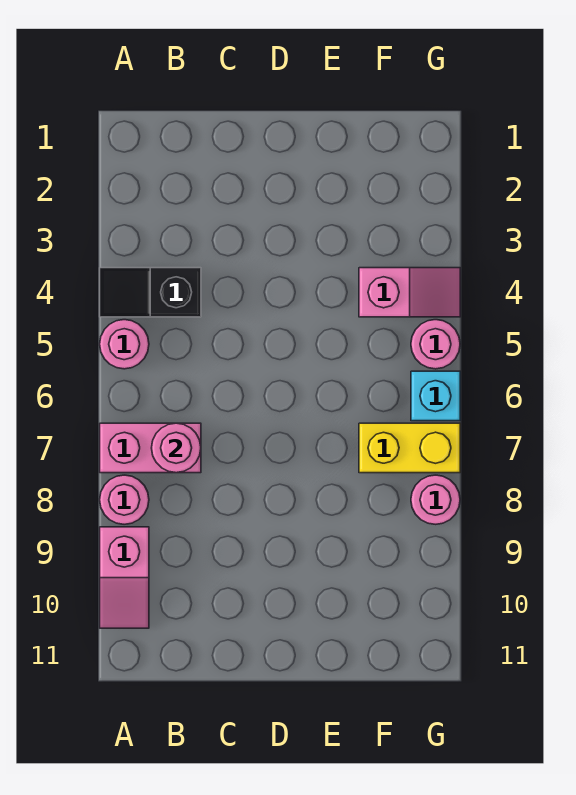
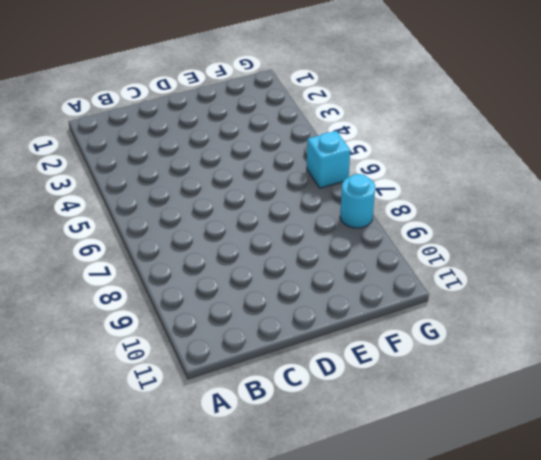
cyan round brick G8 level 1 -> pink round brick G8 level 1
none -> black slope A4:B4 level 1 top B
none -> pink round brick A5 level 1

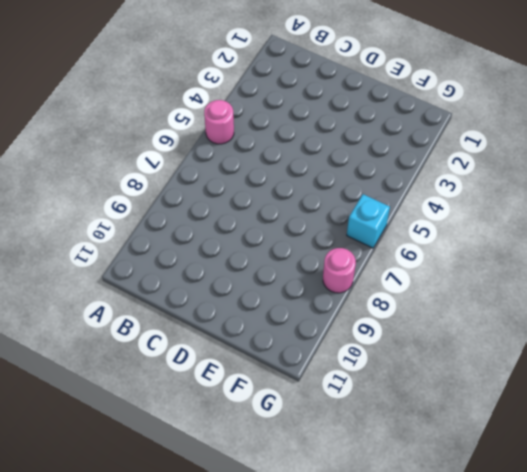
none -> black slope A4:B4 level 1 top B
none -> pink brick A7:B7 level 1

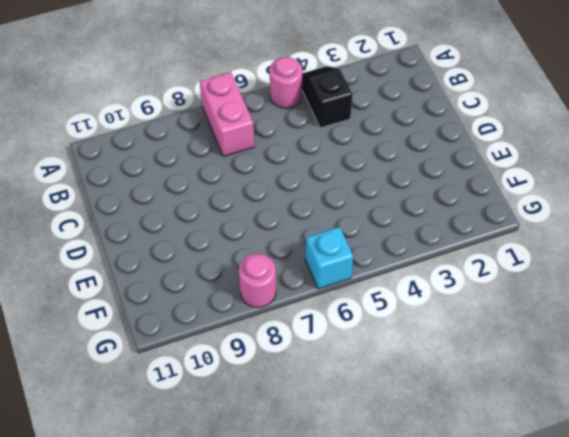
none -> pink round brick A8 level 1
none -> pink slope A9:A10 level 1 top 9

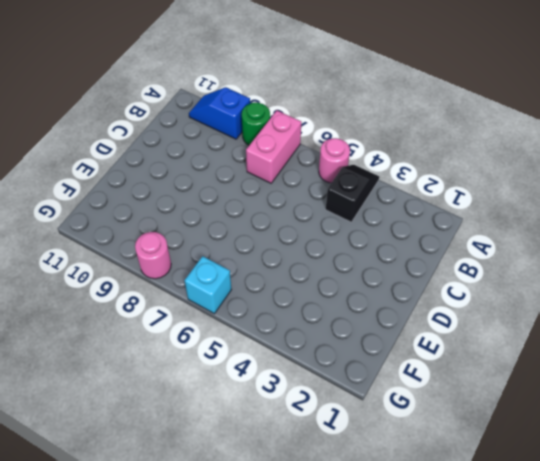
green round brick A8 level 1 -> pink round brick A8 level 1
blue slope A9:A10 level 1 top 9 -> pink slope A9:A10 level 1 top 9
none -> pink slope F4:G4 level 1 top F
none -> yellow brick F7:G7 level 1

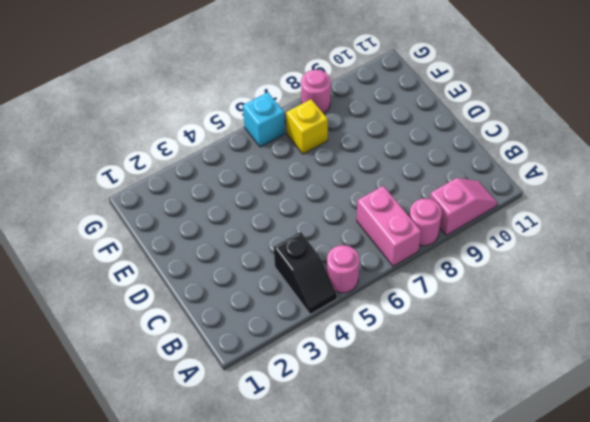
yellow brick F7 level 1 -> yellow brick F7:G7 level 1
none -> pink slope F4:G4 level 1 top F
none -> pink round brick G5 level 1

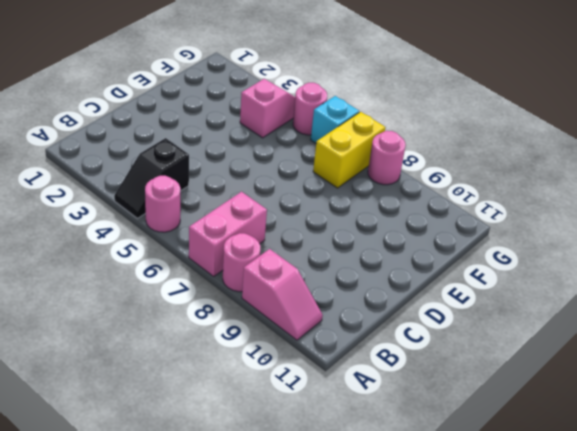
none -> pink round brick B7 level 2

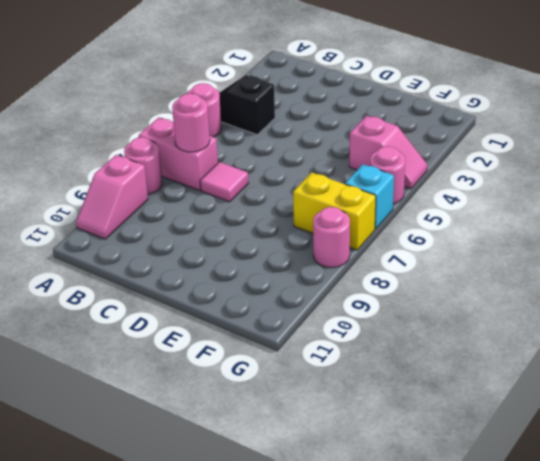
pink tile C7 level 1 -> none

